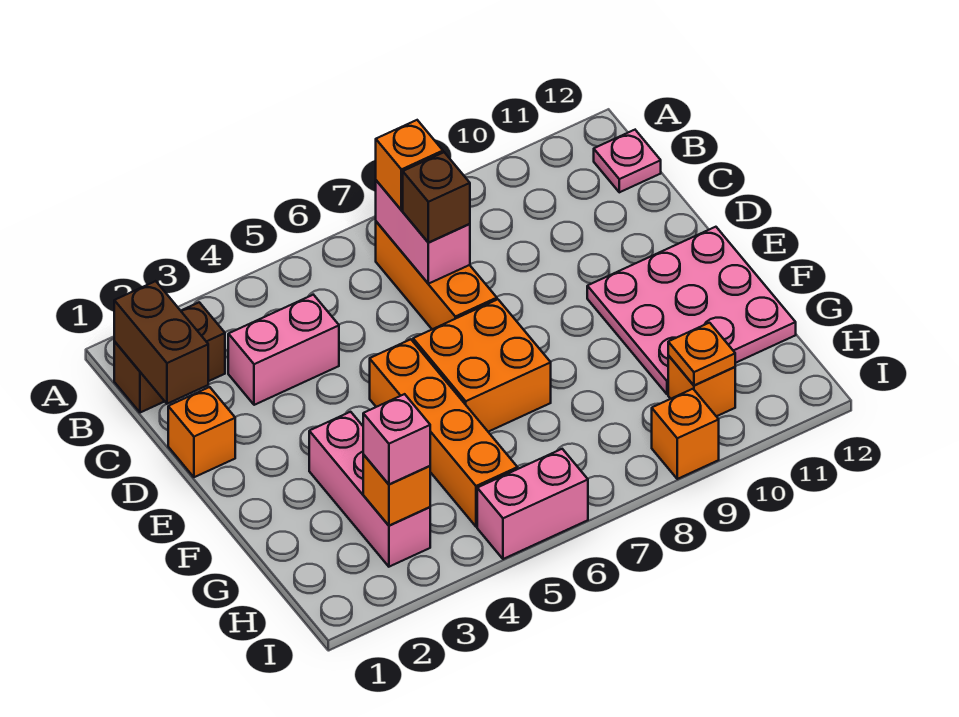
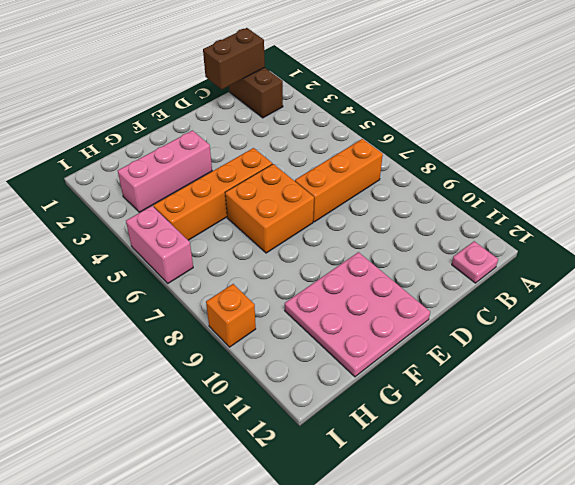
none -> pink brick C3:C4 level 1
none -> orange brick D1 level 1
none -> orange brick H10 level 1

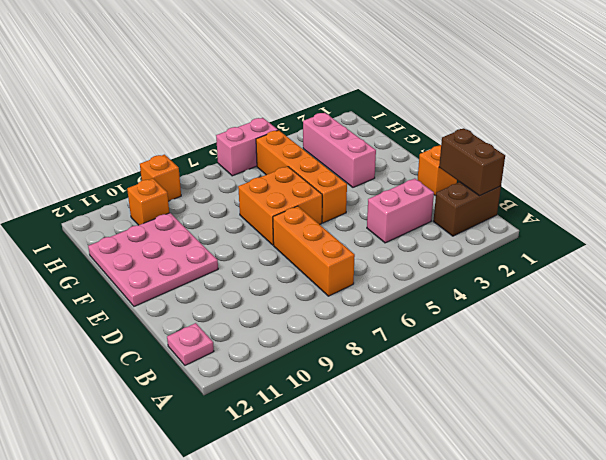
none -> pink brick B7:C7 level 2
none -> orange brick H3 level 2
none -> orange plate H10 level 2

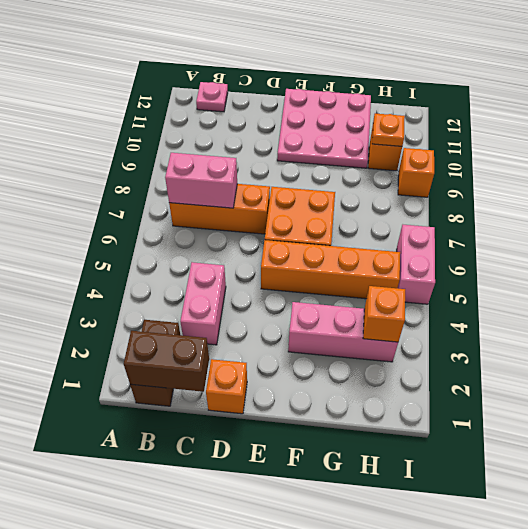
none -> orange brick B7 level 3
none -> brown brick C7 level 3
none -> pink brick H3 level 3

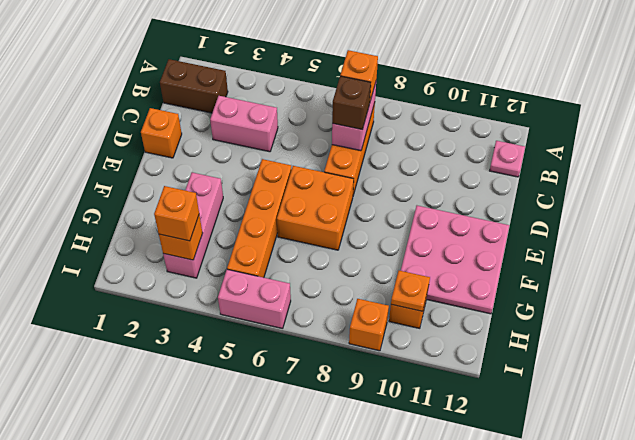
orange brick H3 level 3 -> pink brick H3 level 3
none -> brown brick B1:C1 level 2

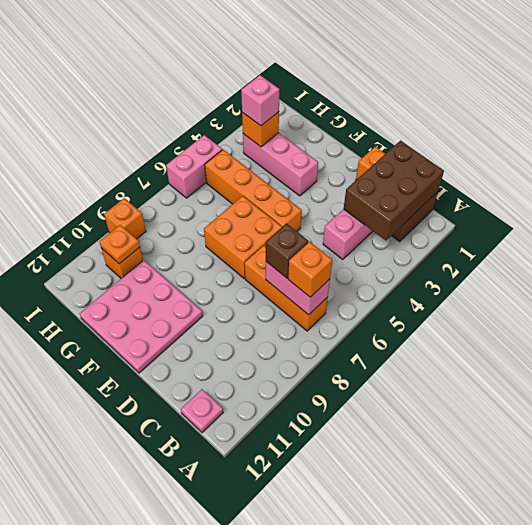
brown brick B1:C3 level 2 -> brown brick B1:C1 level 2

